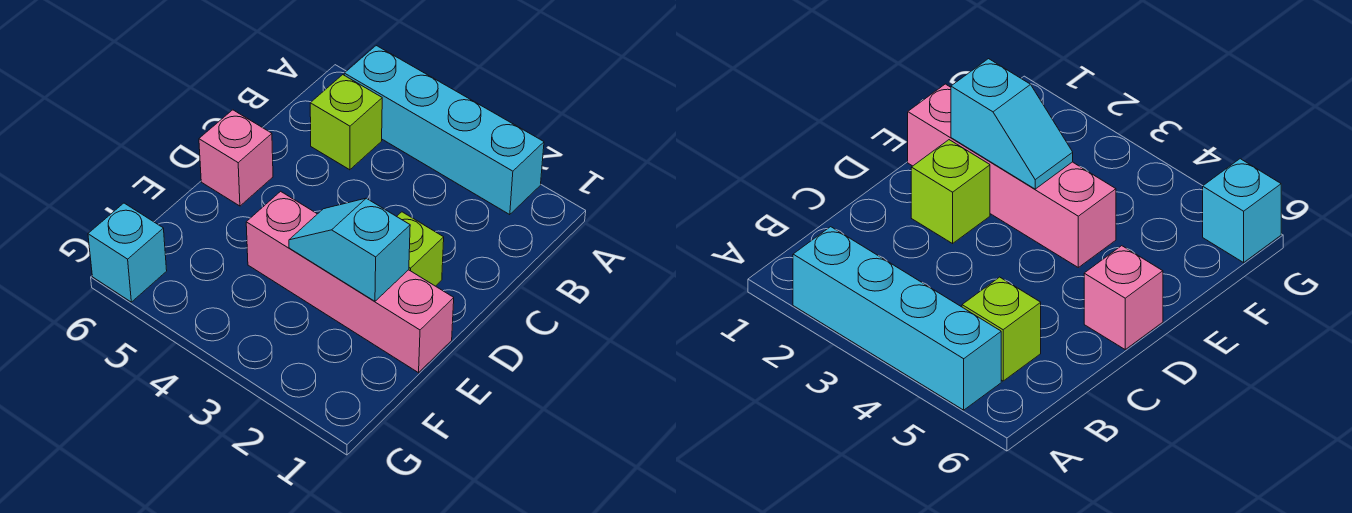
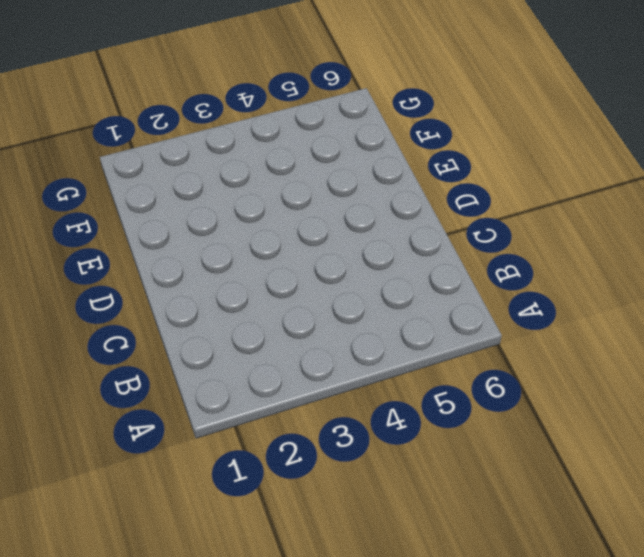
none -> cyan brick A2:A5 level 1
none -> lime brick B5 level 1

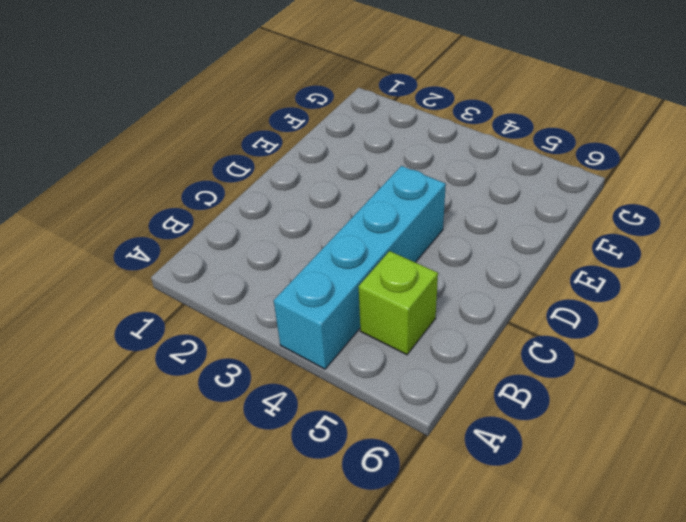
cyan brick A4:D4 level 1 -> cyan brick A2:A5 level 1
none -> lime brick D2 level 1
none -> pink brick D6 level 1

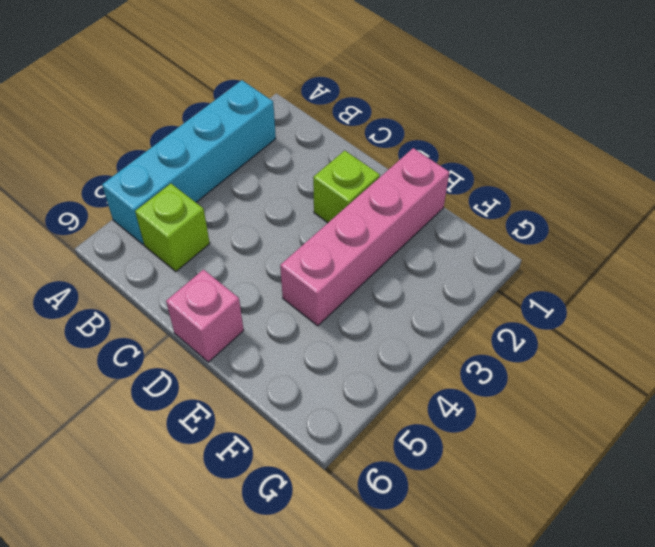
none -> cyan brick G6 level 1
none -> cyan slope E2:E3 level 2 top 2

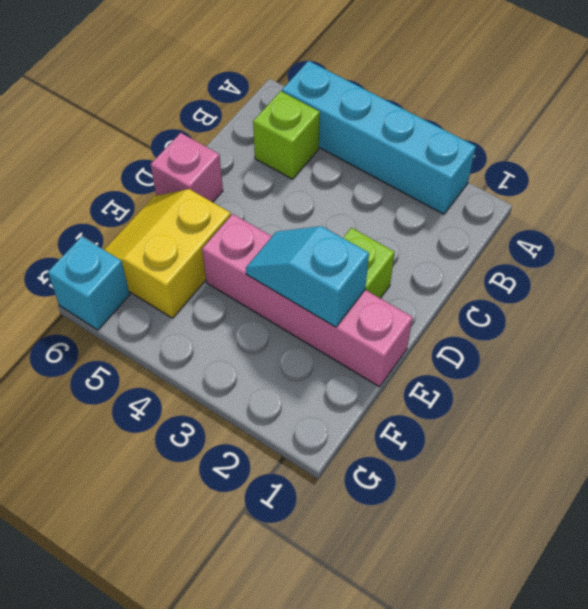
yellow slope E5:F6 level 1 top 5 -> none

